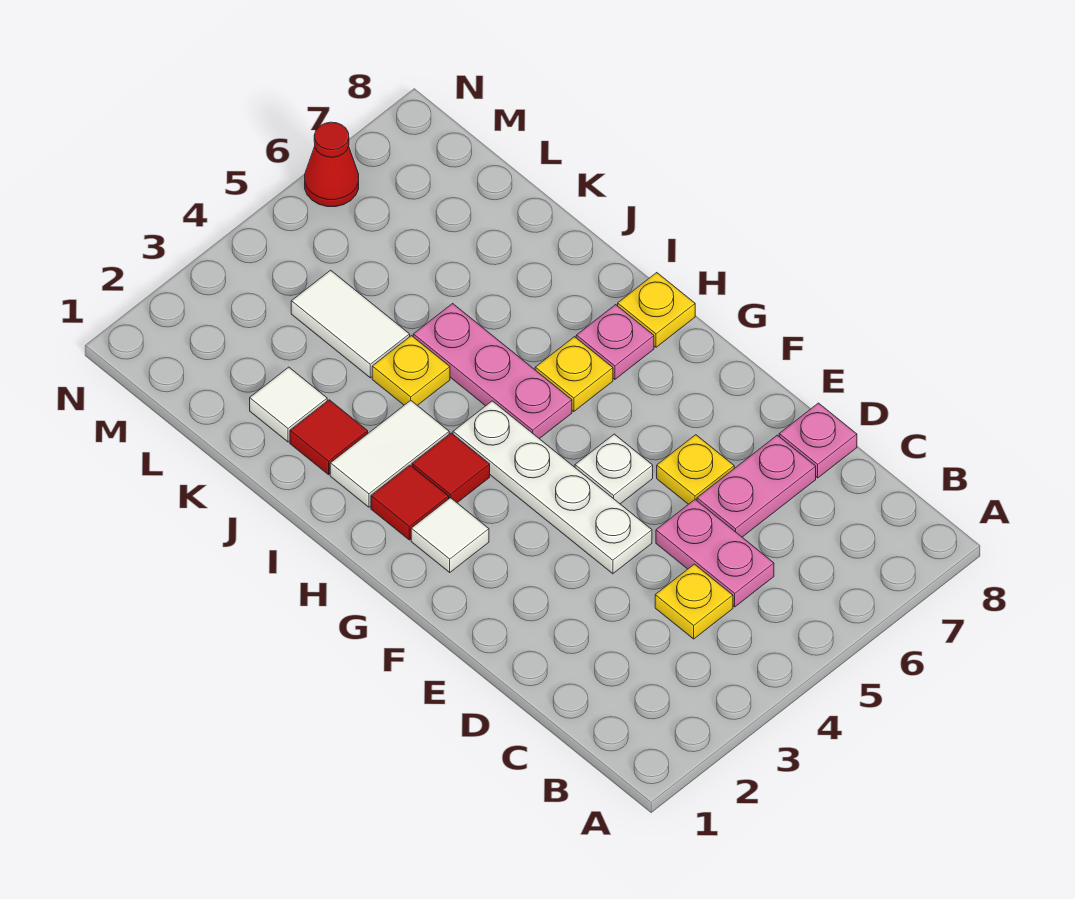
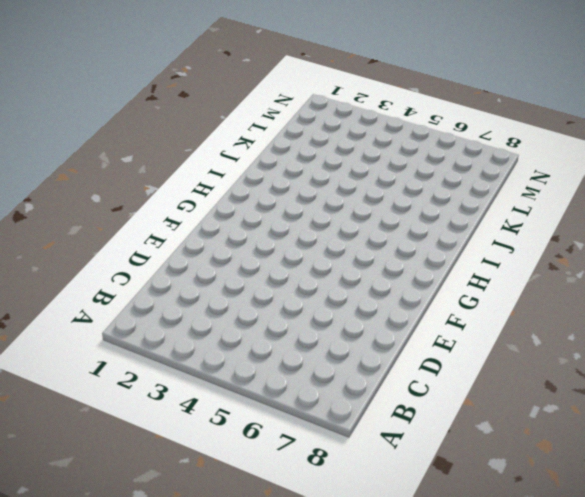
none -> yellow plate C4 level 1
none -> pink plate C5:D5 level 1
none -> pink plate D6:D7 level 1

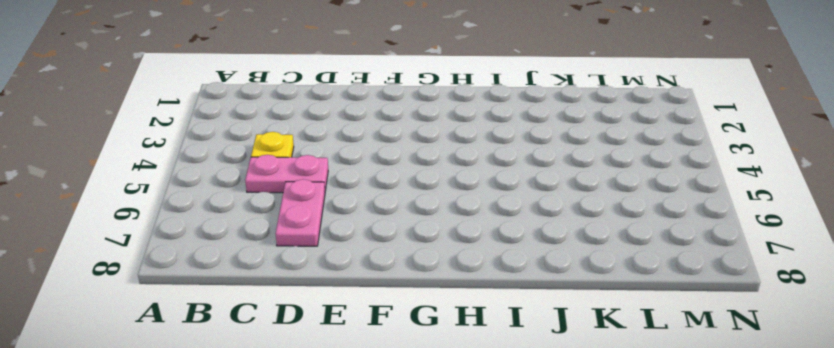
none -> pink plate D8 level 1
none -> white plate E4:H4 level 1
none -> yellow plate E6 level 1

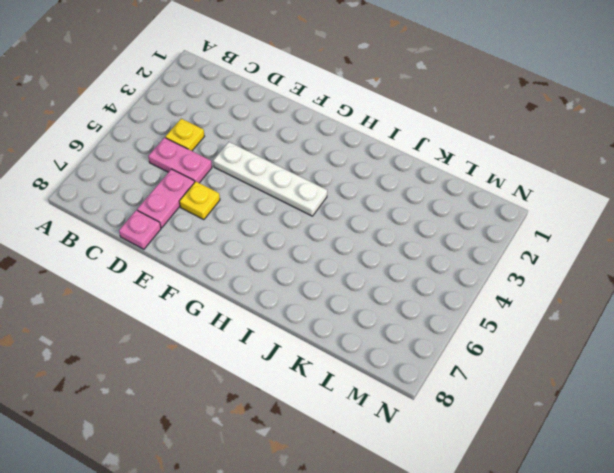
none -> white plate F5 level 1
none -> white tile G2 level 1
none -> red tile H2 level 1

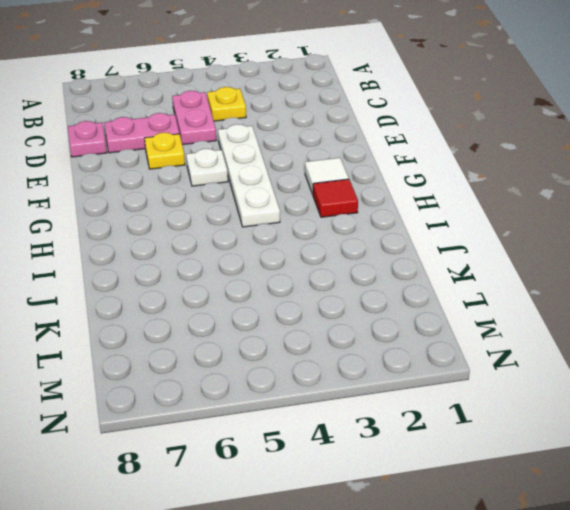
none -> red tile H3 level 1
none -> pink plate H5:J5 level 1
none -> yellow plate H6 level 1

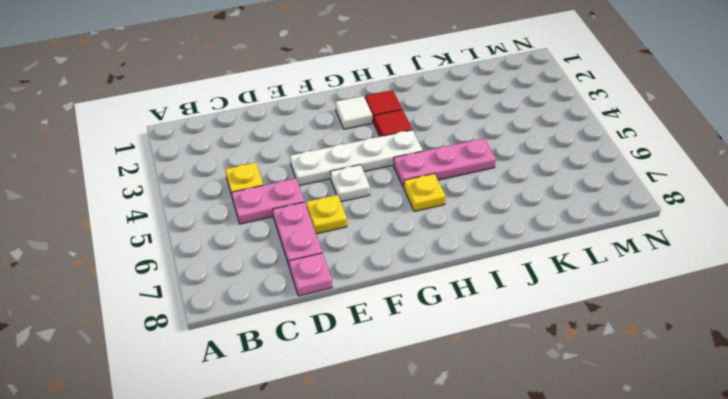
none -> pink plate H7 level 1
none -> yellow plate H8 level 1
none -> white tile I2:I3 level 1

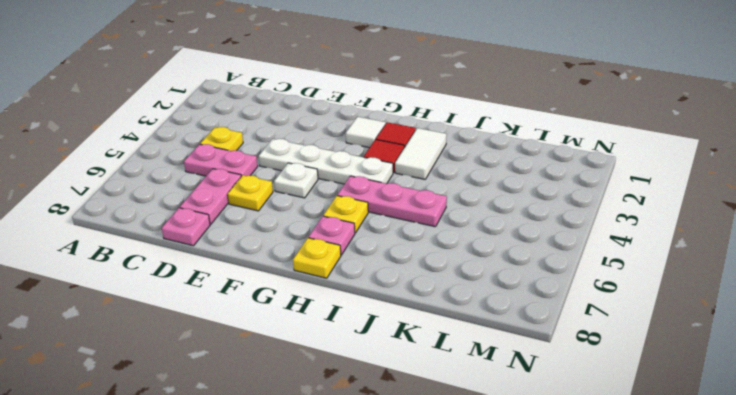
none -> red tile J2 level 1
none -> yellow plate J4 level 1
none -> white tile K2 level 1

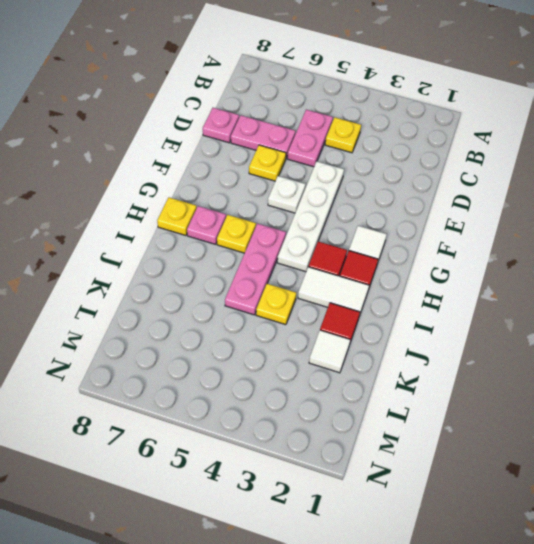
none -> white tile K4:L4 level 1
none -> red cone N6 level 1

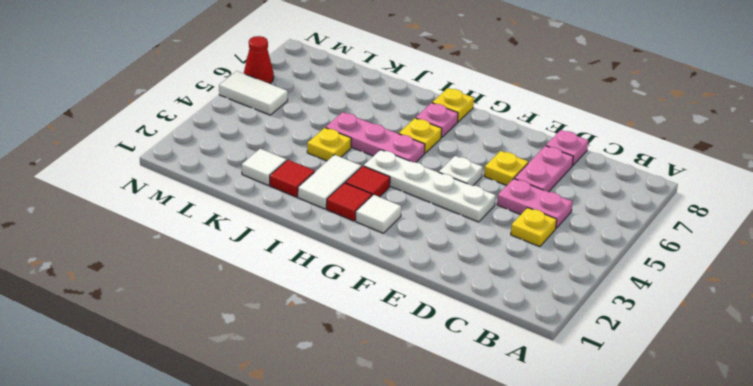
white tile M5:N5 level 1 -> white tile K4:L4 level 1

